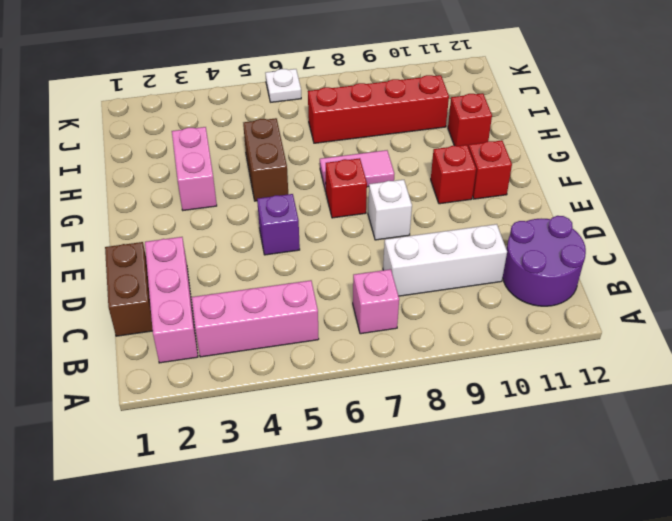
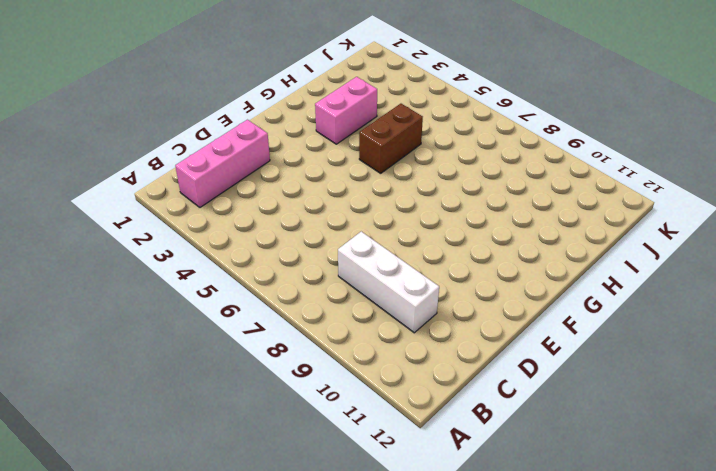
none -> pink brick B3:B5 level 1
none -> pink brick B7 level 1
none -> purple round brick B11:C12 level 1

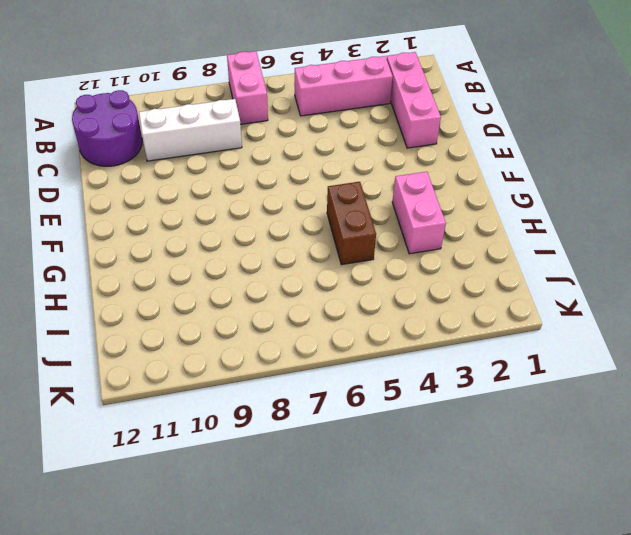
pink brick A7:B7 level 1 -> pink brick B7 level 1
none -> brown brick C1:D1 level 1
none -> purple brick E5 level 1
none -> white brick E8 level 1

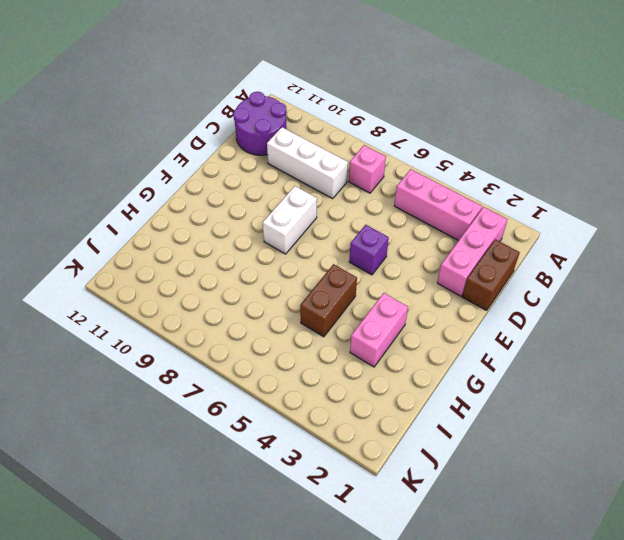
white brick E8:F8 level 1 -> white brick E8 level 1
none -> red brick F7 level 1
none -> red brick F10 level 1
none -> red brick F11 level 1

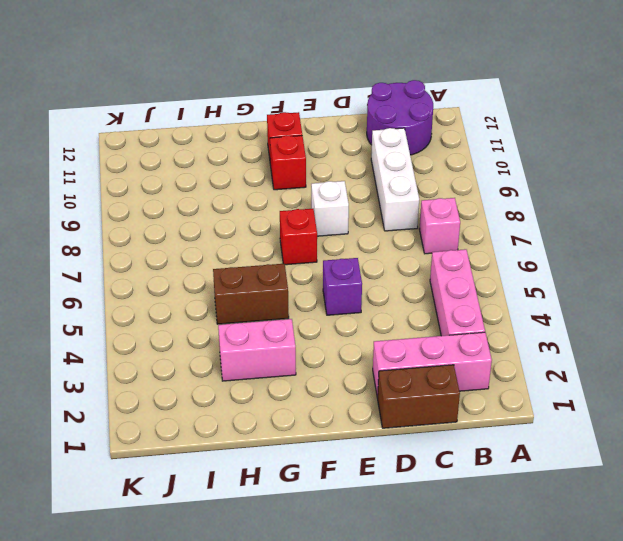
none -> pink tile G7:G8 level 1
none -> red brick H11 level 1
none -> red brick I7:I10 level 1

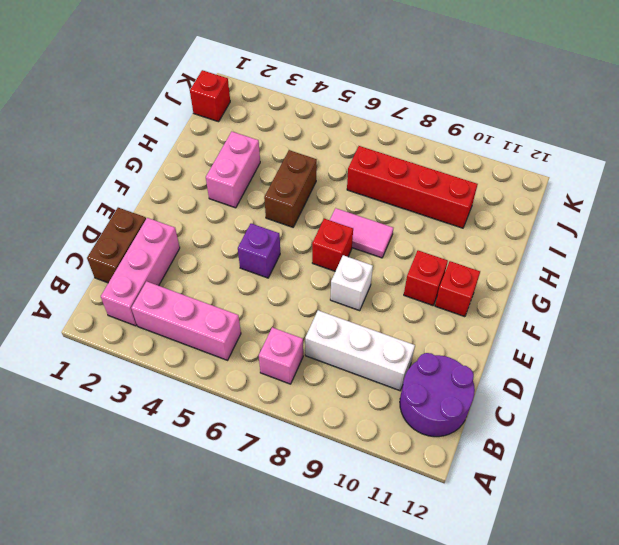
red brick J1 level 1 -> red brick H11 level 1
none -> white plate K6 level 1

